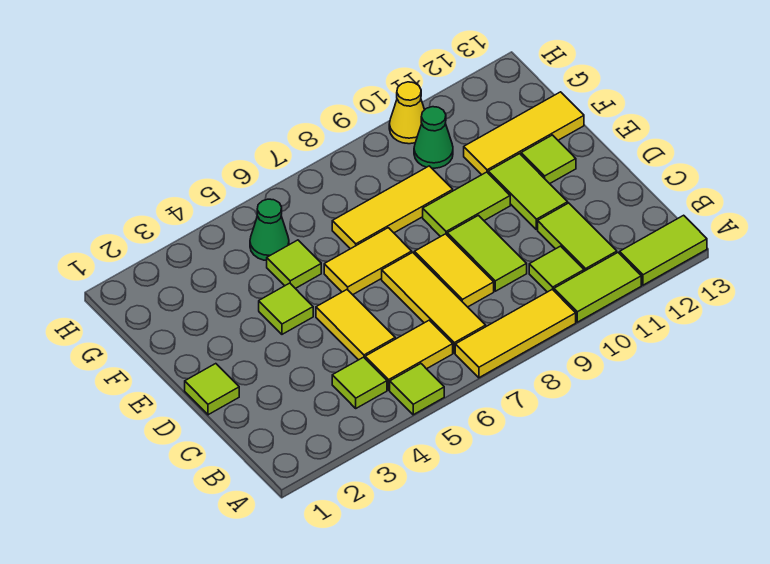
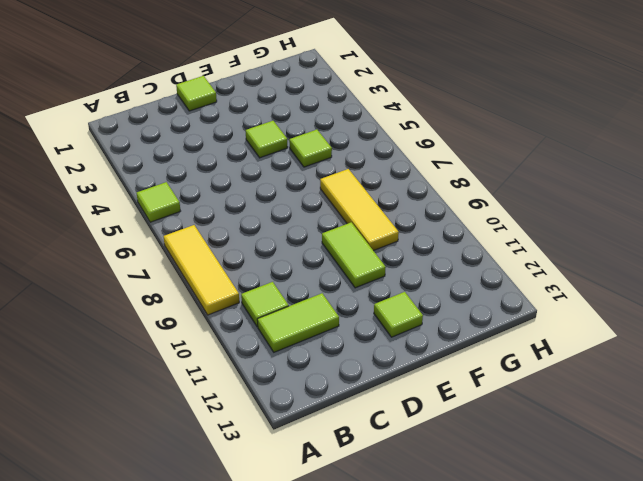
none -> lime tile A10:A11 level 1
none -> lime tile A12:A13 level 1
none -> lime tile B4 level 1

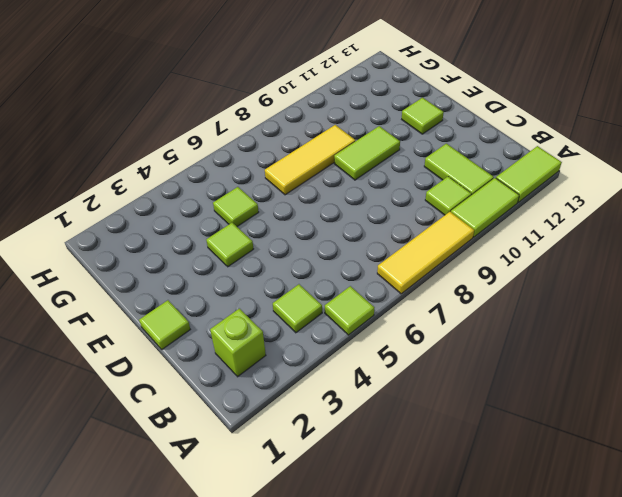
lime brick B2 level 1 -> none
none -> yellow tile B5:B6 level 1
none -> yellow tile B7:D7 level 1
none -> yellow tile C5:D5 level 1

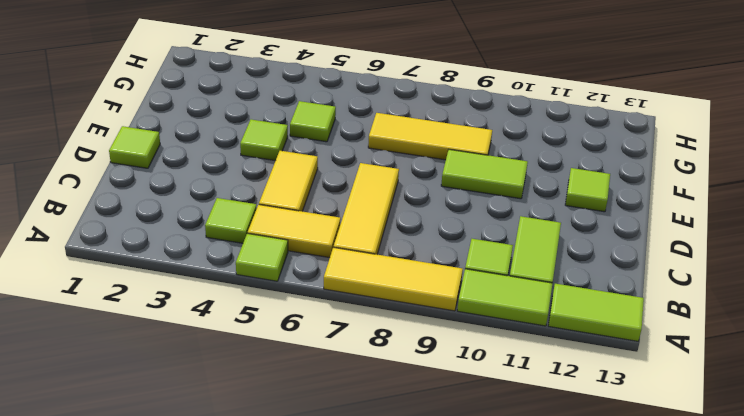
none -> yellow tile C8:D8 level 1
none -> lime tile C9:D9 level 1
none -> lime tile D11:E11 level 1

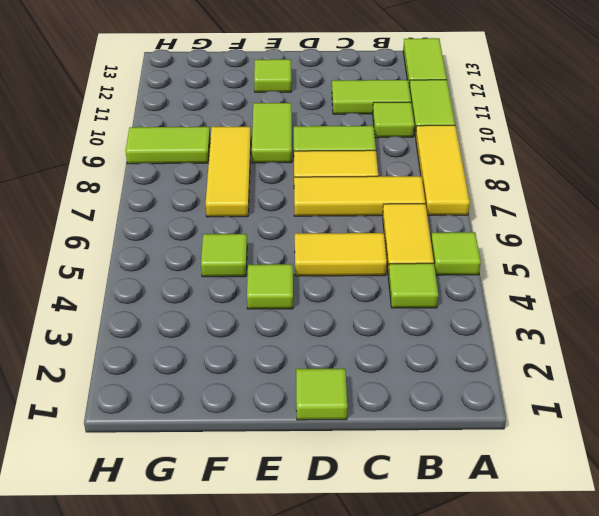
lime tile G9:H9 level 1 -> lime tile D11:E11 level 1
none -> yellow tile E6:E7 level 1
none -> yellow tile F11:F13 level 1
none -> green cone G5 level 1

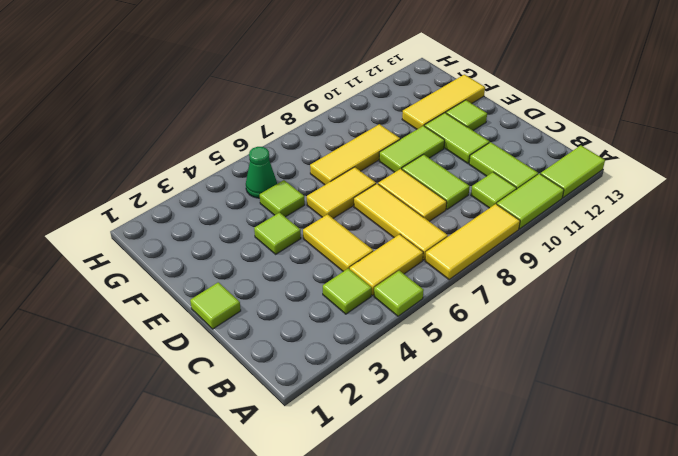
none -> green cone G10 level 1
none -> yellow cone H10 level 1

